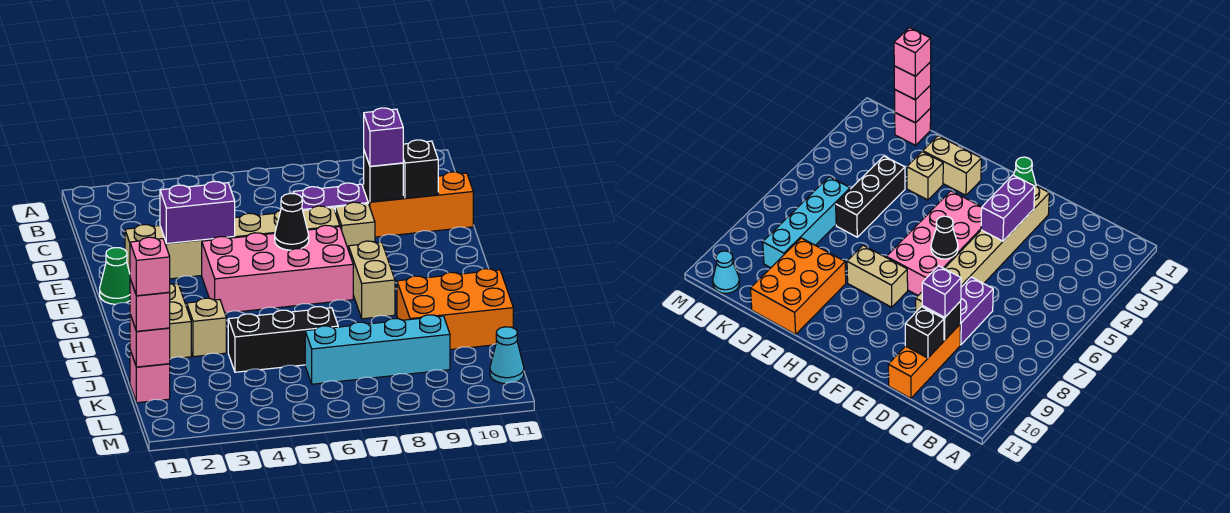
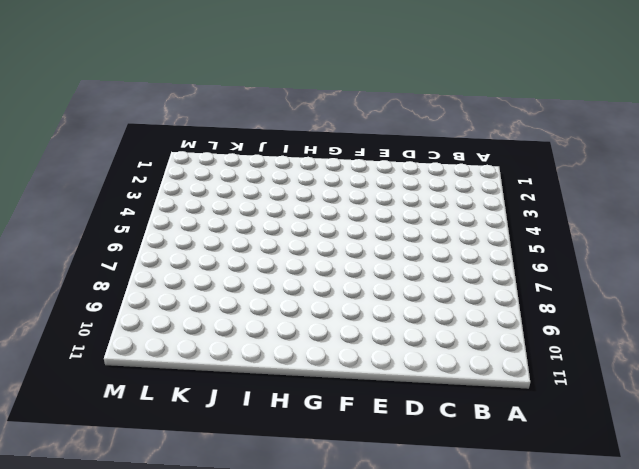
none -> purple brick D7:D8 level 1
none -> orange brick D9:D11 level 1
none -> tan brick E2:E7 level 1

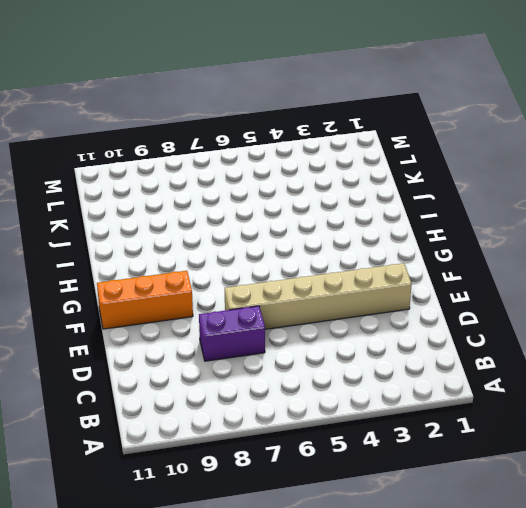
orange brick F9:F11 level 1 -> orange brick D9:D11 level 1
none -> tan brick E8 level 1
none -> green cone F1 level 1
none -> pink brick F4:G7 level 1

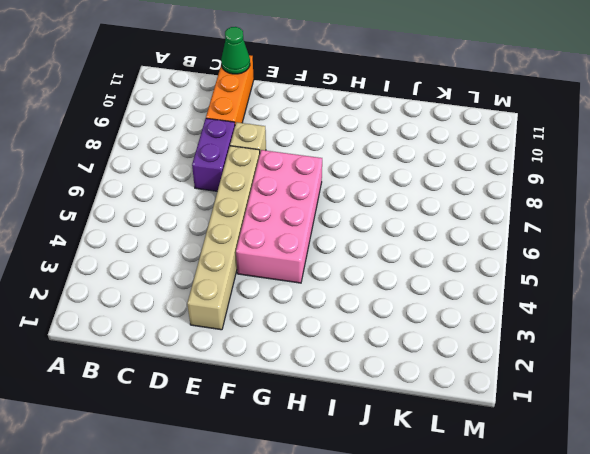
green cone D11 level 2 -> green cone F1 level 1
none -> tan brick G8:H8 level 1
none -> tan brick H2:I2 level 1
none -> tan brick I3 level 1

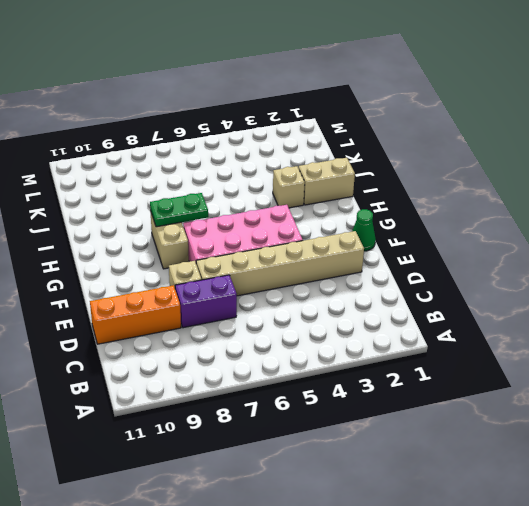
green plate H7:H8 level 2 -> none
tan brick I1:I2 level 1 -> tan brick H2:I2 level 1
none -> orange brick I9:J11 level 1
none -> black brick J4:J6 level 1
none -> pink brick K1 level 1

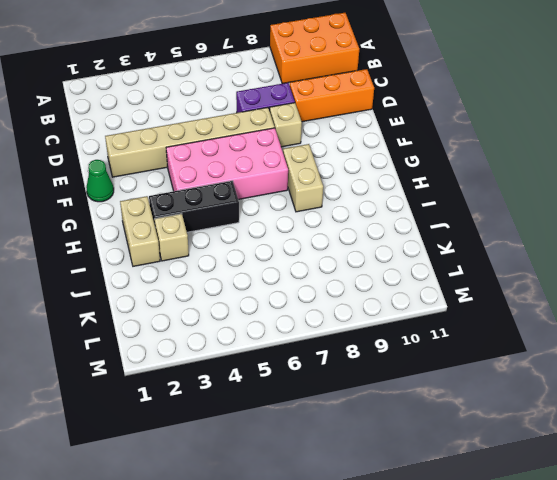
orange brick A9:B11 level 1 -> orange brick I9:J11 level 1
black brick H3:H5 level 1 -> black brick J4:J6 level 1
none -> pink brick K1 level 1
none -> cyan brick K6:K9 level 1
none -> cyan cone L11 level 1

